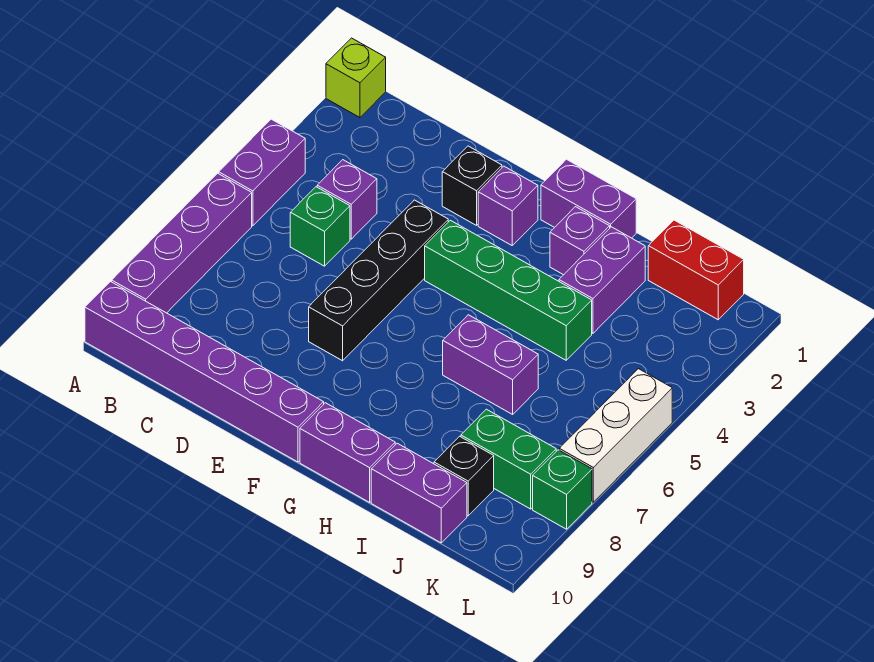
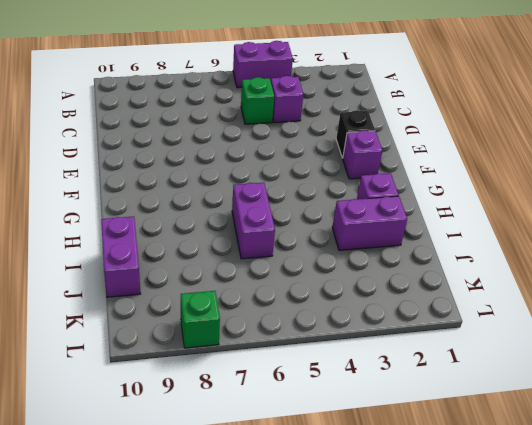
none -> lime brick A1 level 1
none -> purple brick A6:A9 level 1
none -> purple brick A10:F10 level 1

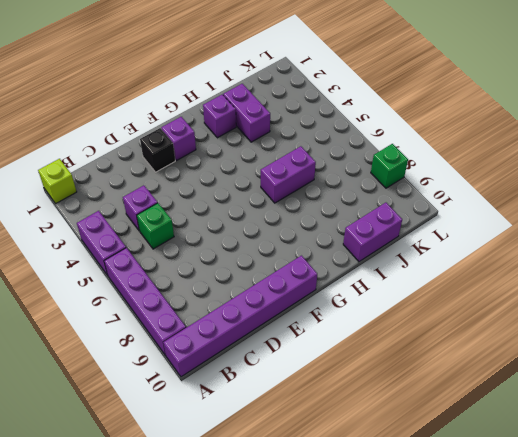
none -> black brick E4:E7 level 1
none -> green brick F4:I4 level 1
none -> purple brick G1:H1 level 1

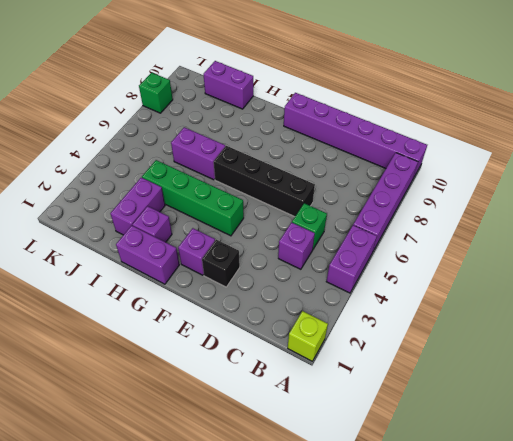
black brick D6:G6 level 1 -> black brick E4:E7 level 1
none -> purple brick G10:H10 level 1
none -> red brick J1:K1 level 1
none -> green brick J8:K8 level 1

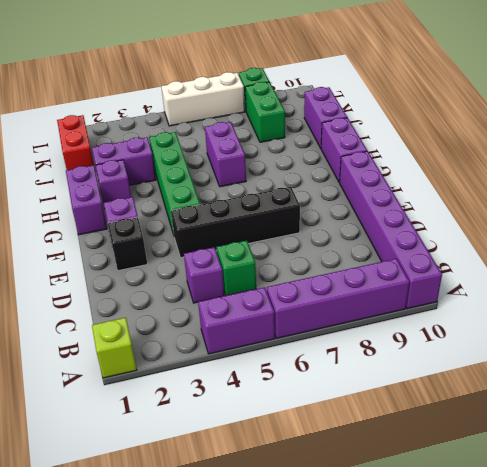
none -> black brick J9 level 1

